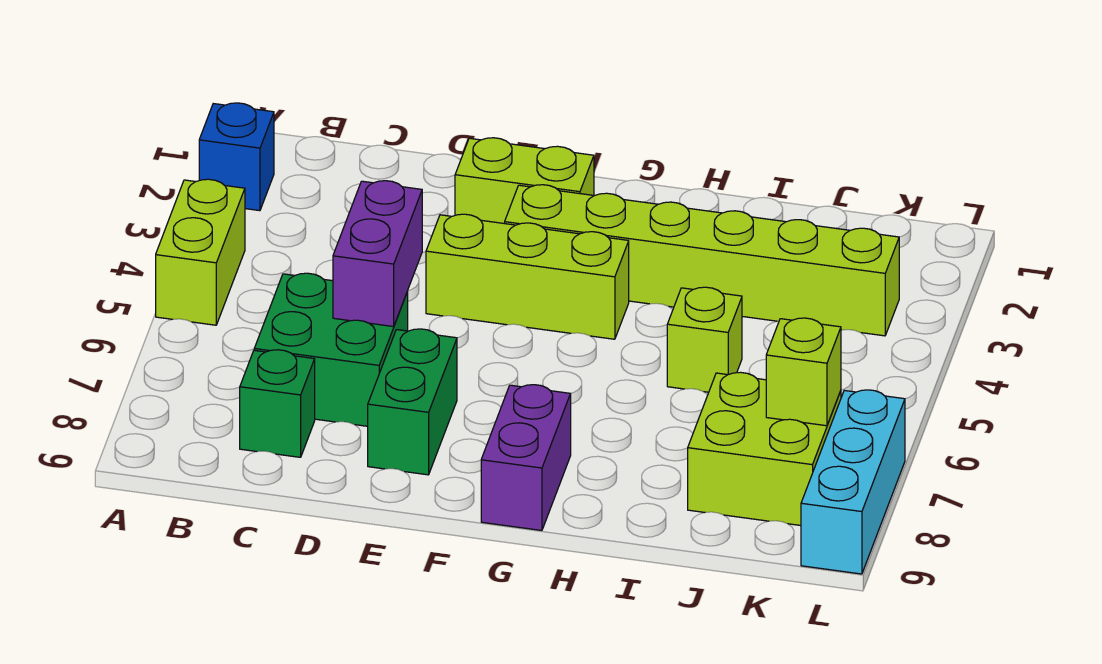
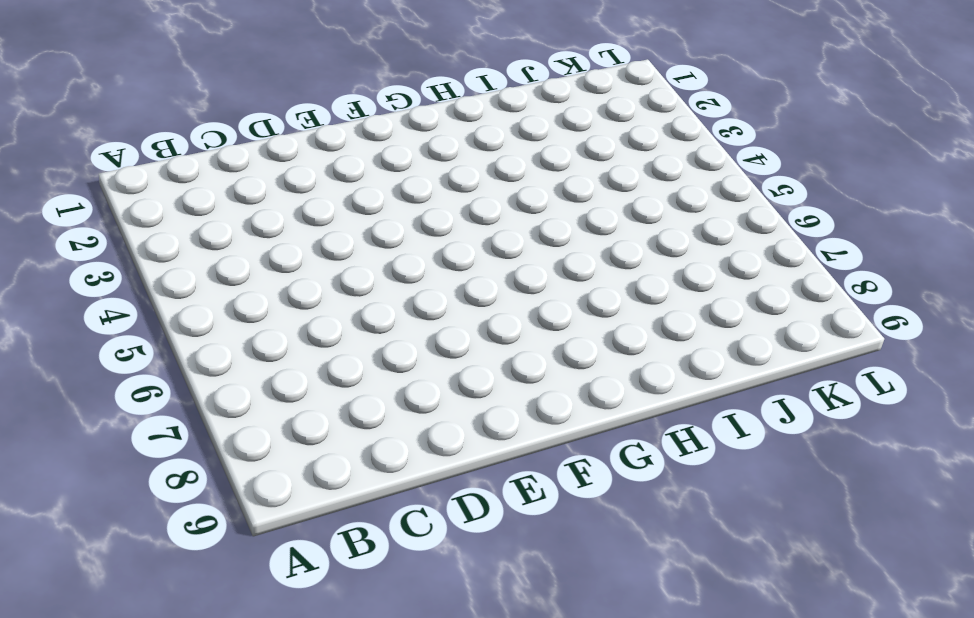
none -> blue brick A2 level 1
none -> lime brick A4:A5 level 1
none -> green brick C6:D7 level 1

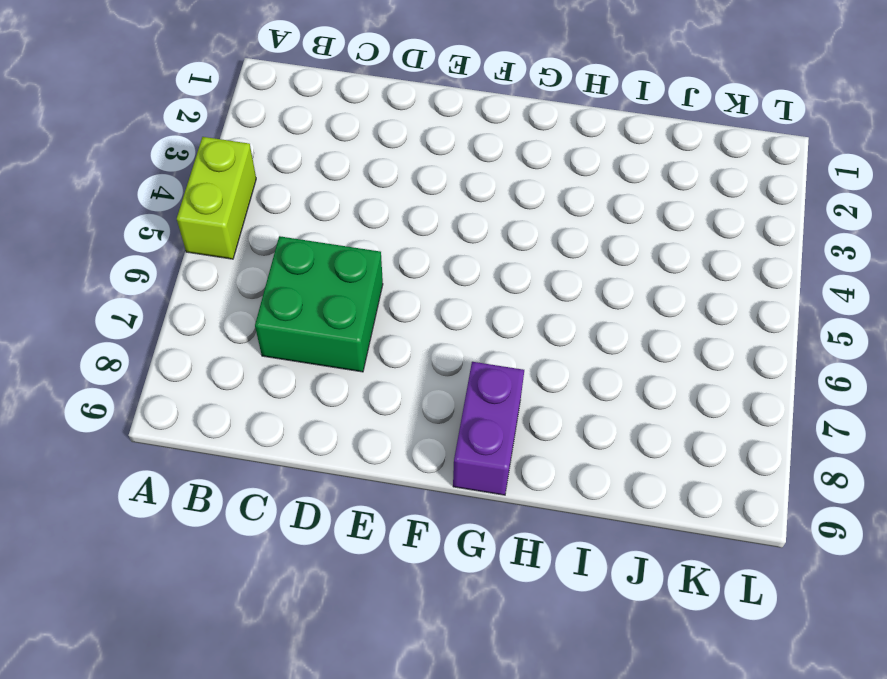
none -> blue brick A2 level 1
none -> green brick C8 level 1
none -> lime brick E2:F2 level 1

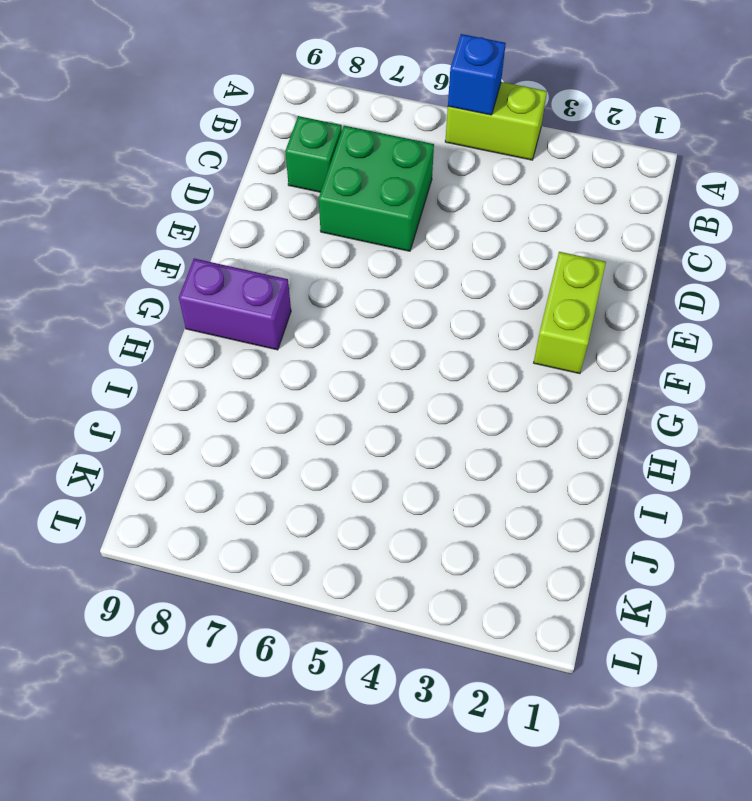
blue brick A5 level 2 -> blue brick A2 level 1
none -> lime brick E4:G4 level 1
none -> green brick E7:E8 level 1
none -> lime brick F3:K3 level 1

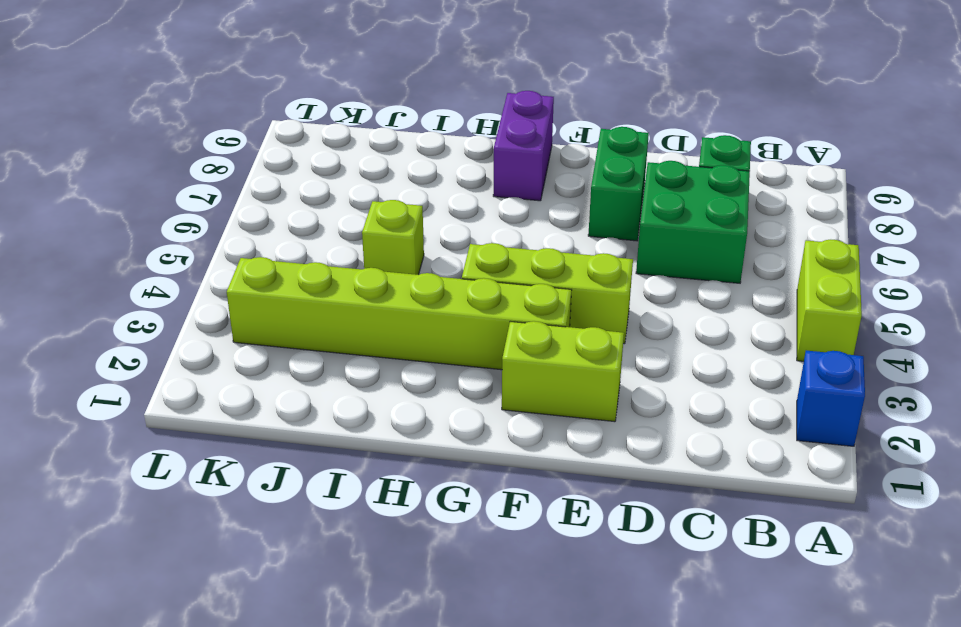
none -> lime brick J7:K8 level 1
none -> cyan brick L7:L9 level 1
none -> purple brick D5:D6 level 2

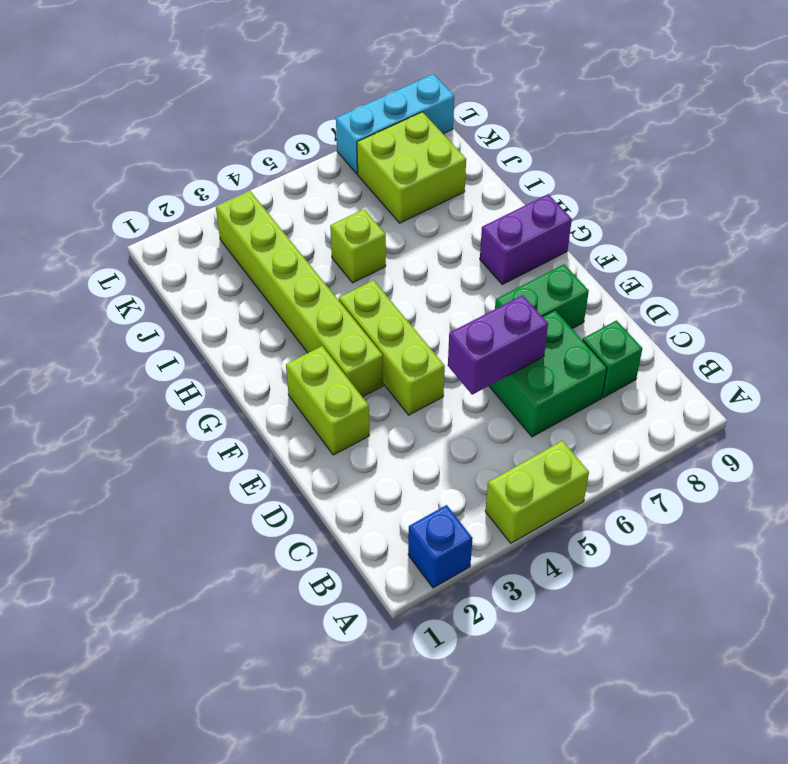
none -> lime brick K7 level 2

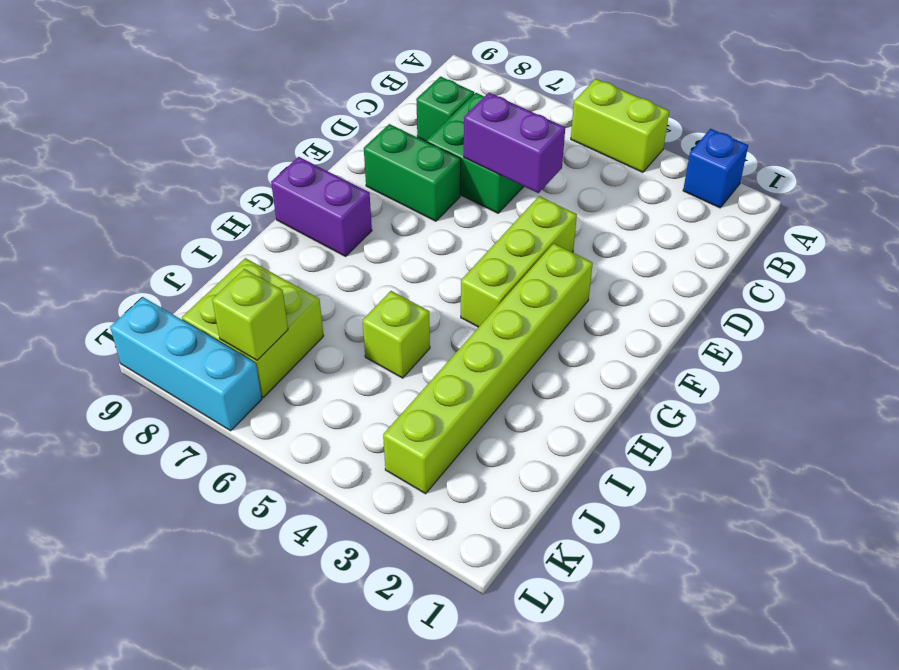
none -> lime brick E2:F2 level 1

